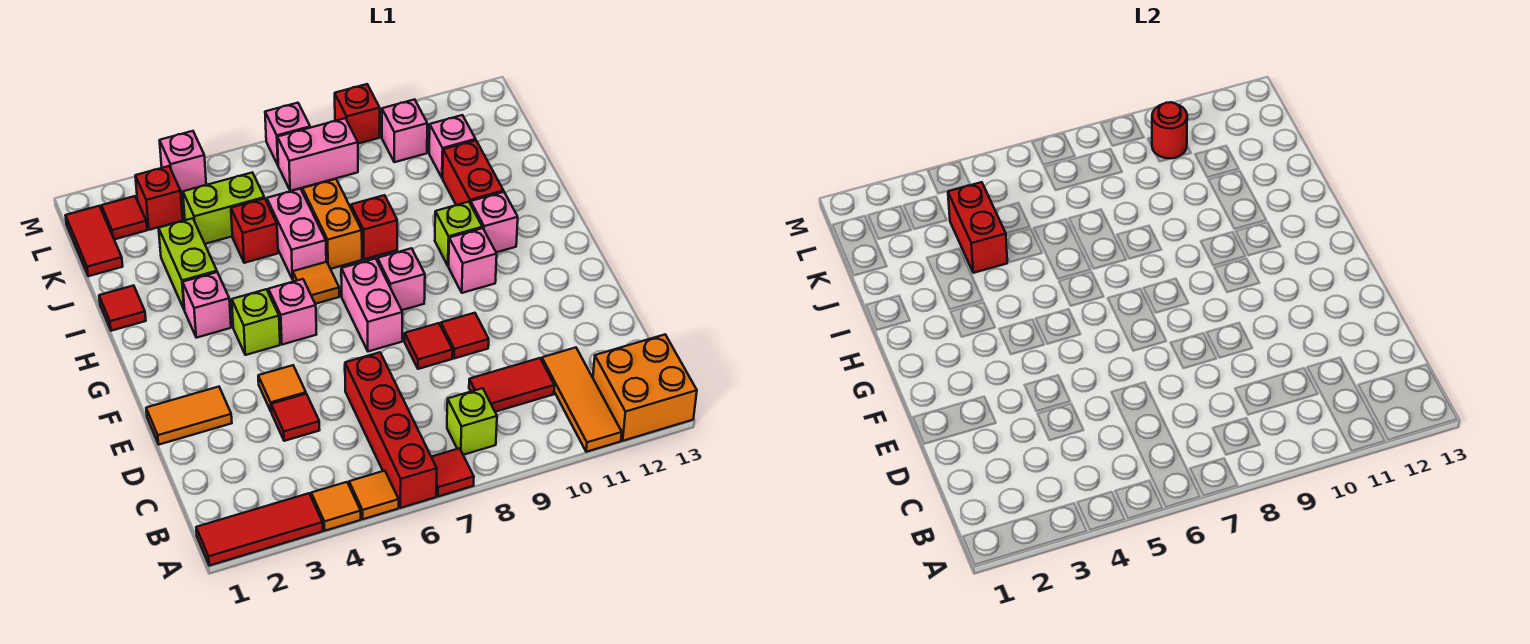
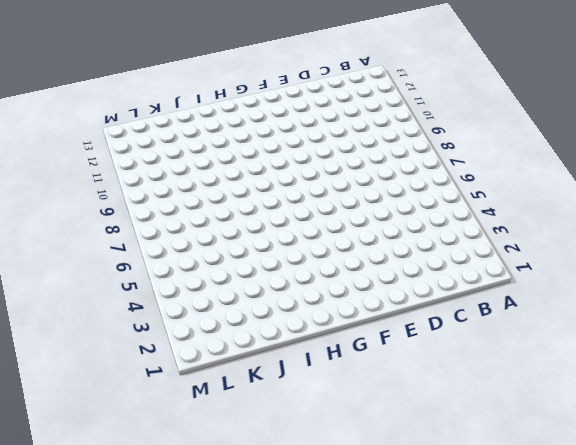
none -> red tile A1:A3 level 1
none -> orange tile A4 level 1
none -> orange tile A5 level 1
none -> red brick A6:D6 level 1

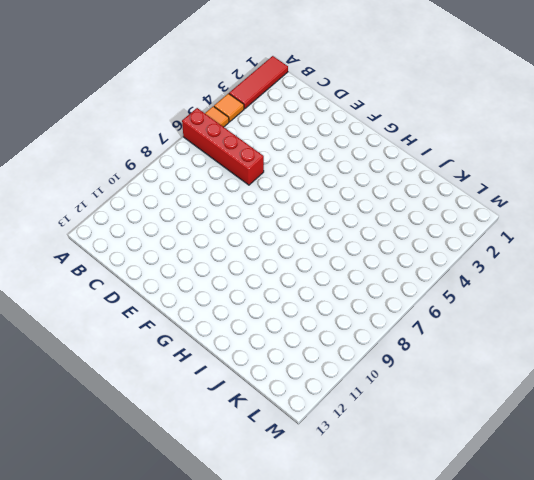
none -> red tile A7 level 1
none -> orange tile A11:C11 level 1
none -> orange brick A12:B13 level 1
none -> lime brick B8 level 1

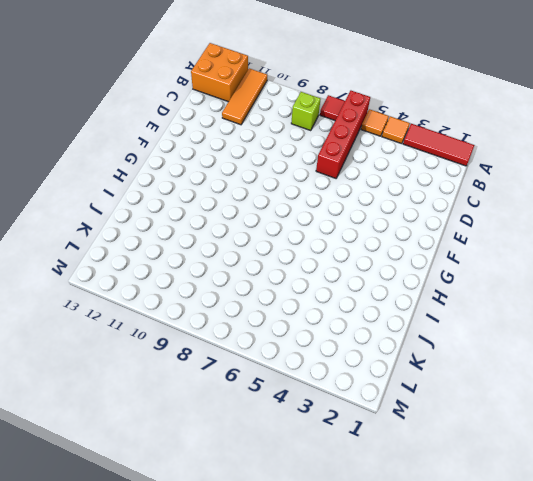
none -> red tile C9:C10 level 1
none -> red tile D4 level 1
none -> orange tile E1:E2 level 1
none -> orange tile E4 level 1

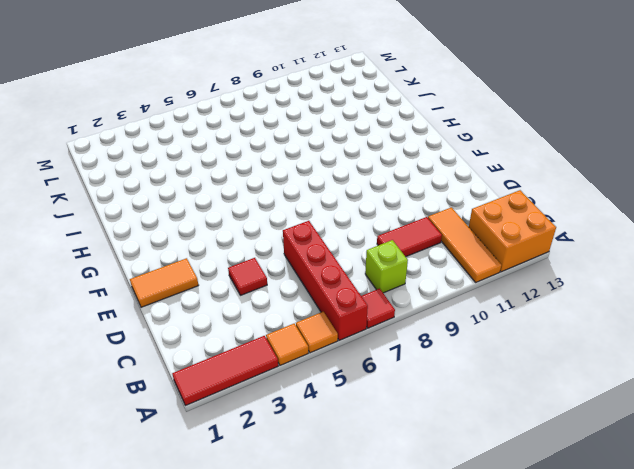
none -> orange tile E4 level 1
none -> red tile E8 level 1
none -> red tile E9 level 1
none -> pink brick F7:G7 level 1

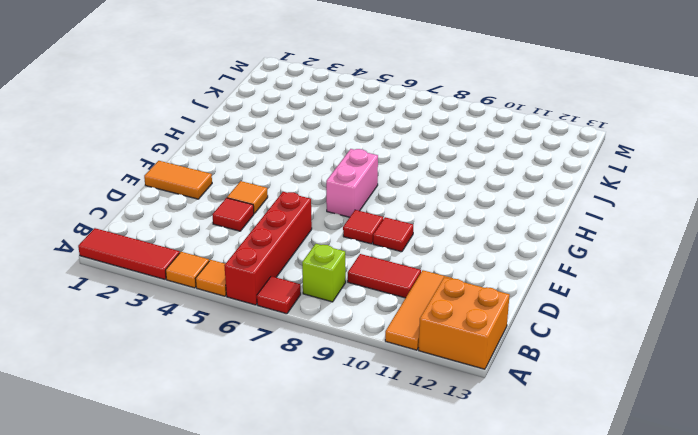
none -> lime brick G4 level 1
none -> pink brick G5 level 1
none -> pink brick G8 level 1
none -> pink brick G10 level 1

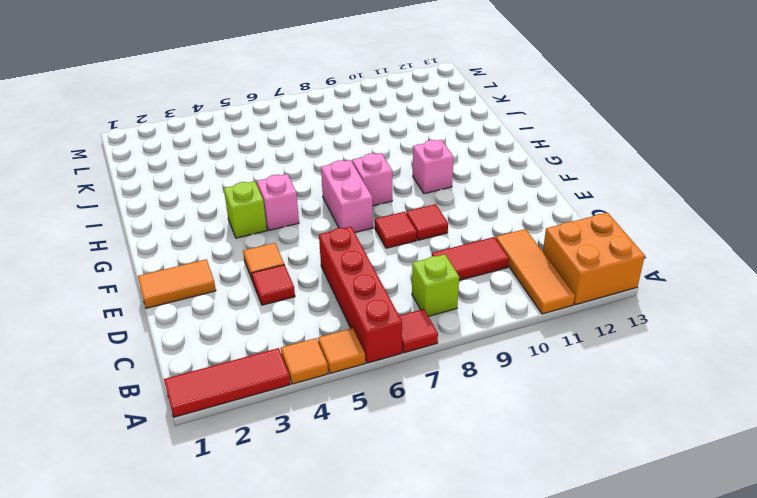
none -> pink brick H3 level 1
none -> orange tile H6 level 1
none -> lime brick H10 level 1
none -> pink brick H11 level 1

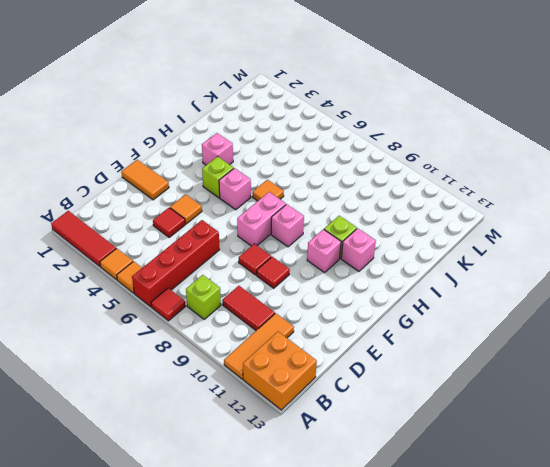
none -> red tile I1 level 1
none -> lime brick I3:J3 level 1
none -> pink brick I6:J6 level 1
none -> orange brick I7:J7 level 1

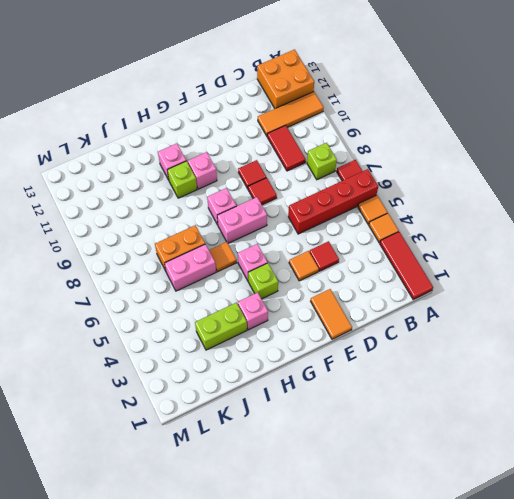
none -> red tile I1 level 1
none -> red brick I8 level 1
none -> red brick I11:J11 level 1
none -> red brick J5 level 1

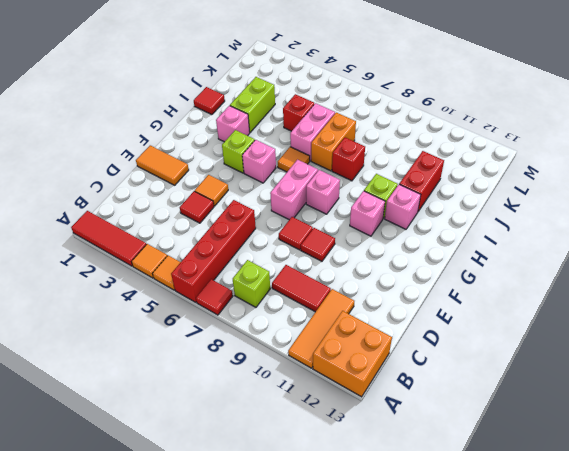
none -> red tile K1:L1 level 1
none -> lime brick K4:K5 level 1
none -> pink brick K11 level 1
none -> red tile L2 level 1

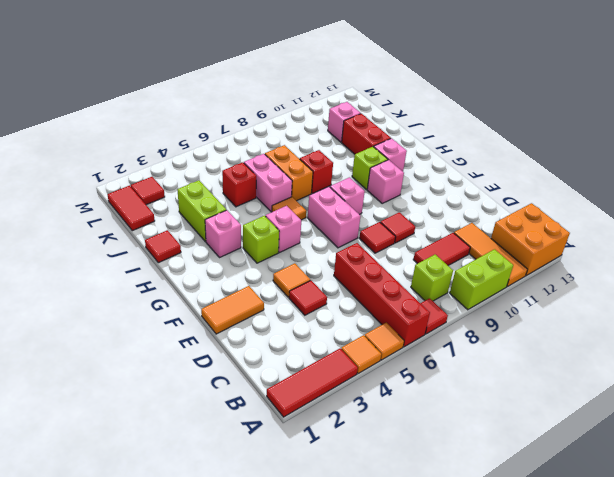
lime brick A9:A10 level 1 -> lime brick K4:K5 level 1
none -> red brick L3 level 1
none -> pink brick L7:L8 level 1
none -> pink brick L10 level 1
none -> pink brick M4 level 1

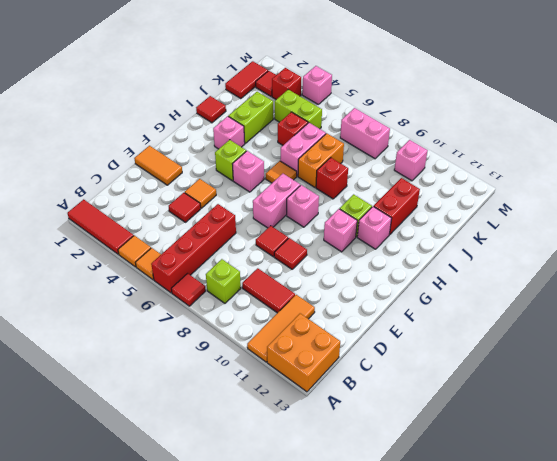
none -> pink brick K11 level 1
none -> pink brick M7 level 1
none -> red brick M9 level 1
none -> red brick J4:K4 level 2

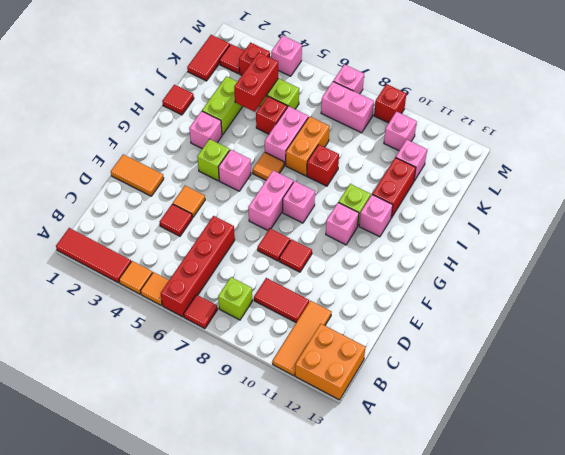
none -> red round brick L10 level 2

